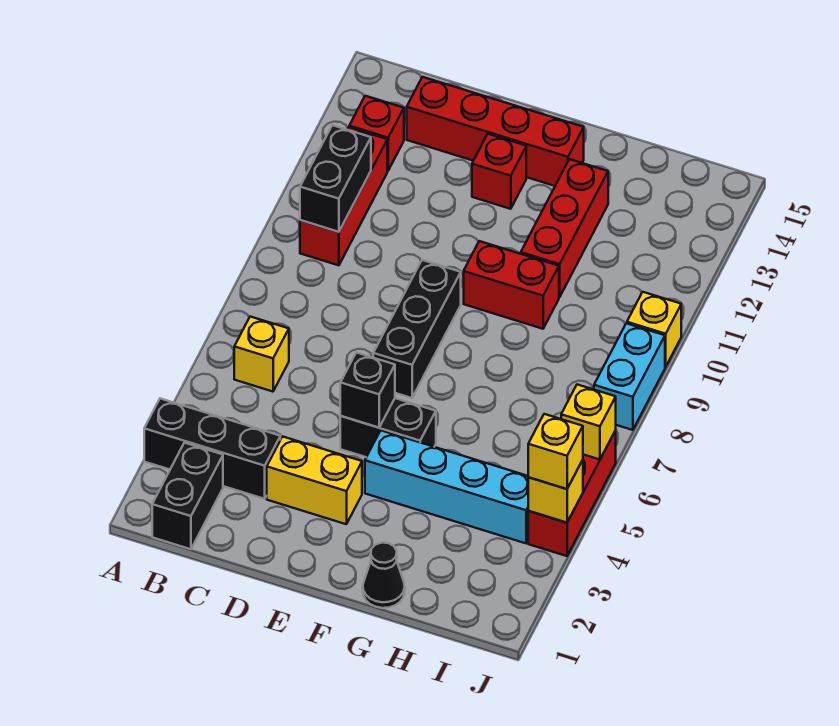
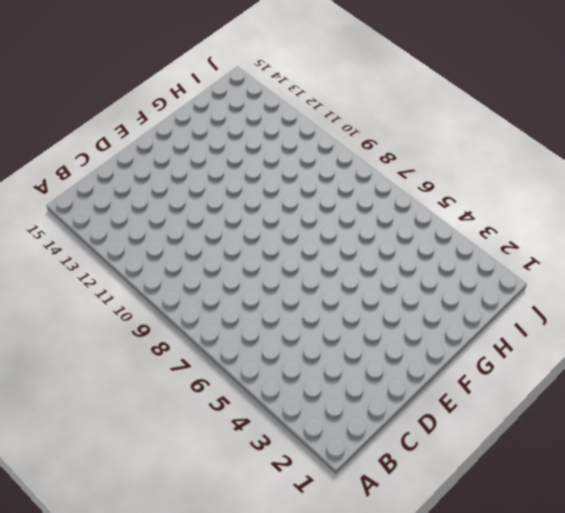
none -> black brick A3:C3 level 1
none -> black brick B1:B2 level 1
none -> yellow brick B6 level 1

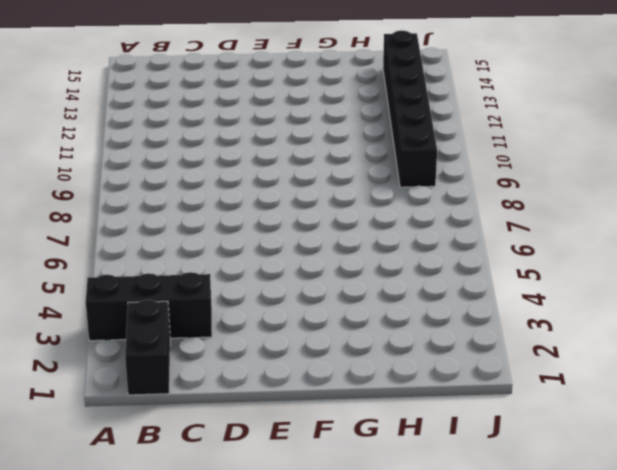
black brick I9:I14 level 1 -> none
none -> yellow brick B6 level 1
none -> red brick B10:B12 level 1
none -> red brick B13 level 1

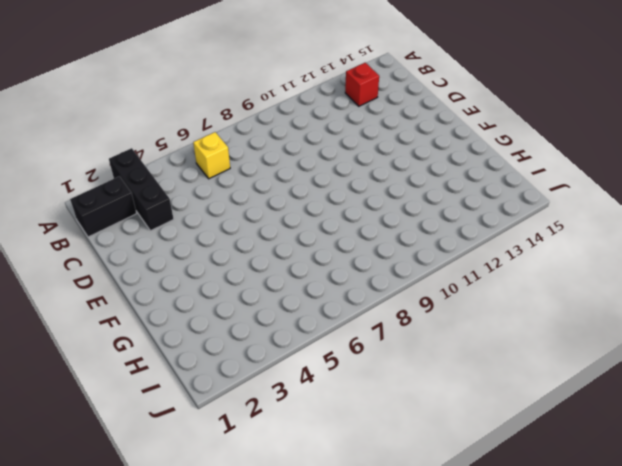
none -> red brick B10:B12 level 1
none -> red brick C14:F14 level 1
none -> yellow brick D3:E3 level 1

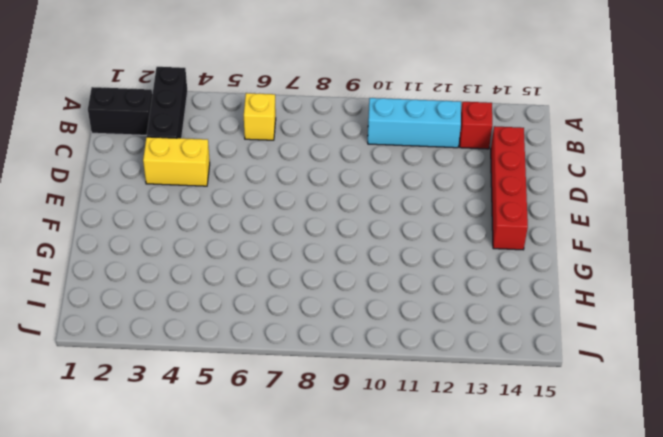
cyan brick B10:B12 level 1 -> red brick B10:B12 level 1
yellow brick D3:D4 level 1 -> yellow brick D3:E3 level 1
none -> black brick E5:F5 level 1
none -> black brick E7:E9 level 1
none -> red brick E13 level 1

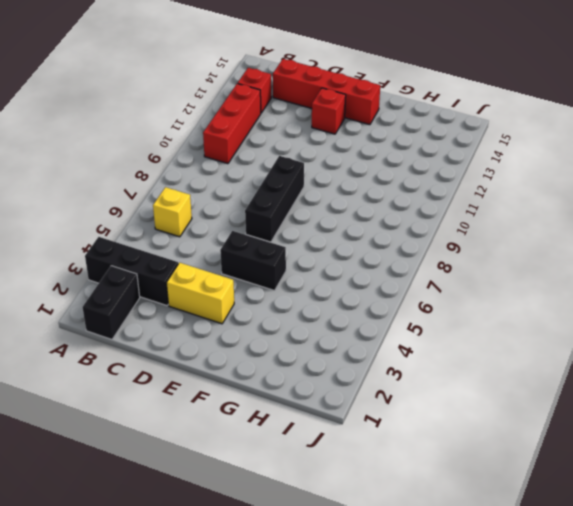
none -> cyan brick F4:I4 level 1
none -> red brick F10:G10 level 1
none -> black cone G1 level 1

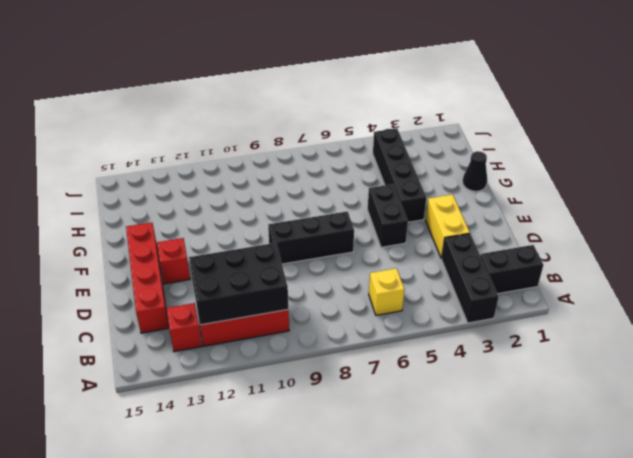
black brick B10:C12 level 2 -> black brick B10:B11 level 2
black brick F4:I4 level 1 -> cyan brick F4:I4 level 1
none -> red brick F10:G10 level 1
none -> red brick G11:G13 level 1
none -> red brick J4:J6 level 1

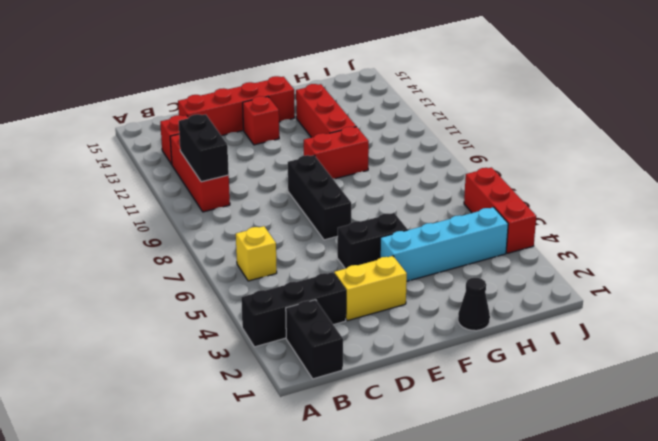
none -> cyan brick J8:J9 level 1
none -> yellow brick J10 level 1
none -> black brick E5 level 2

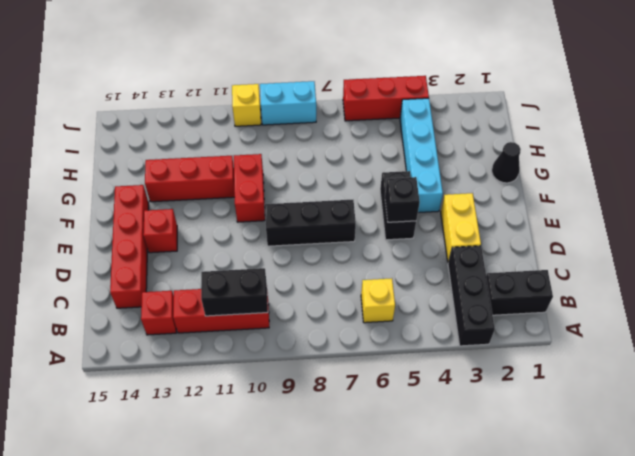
none -> yellow brick J4 level 2
none -> yellow brick J6 level 2
none -> yellow brick J4 level 3

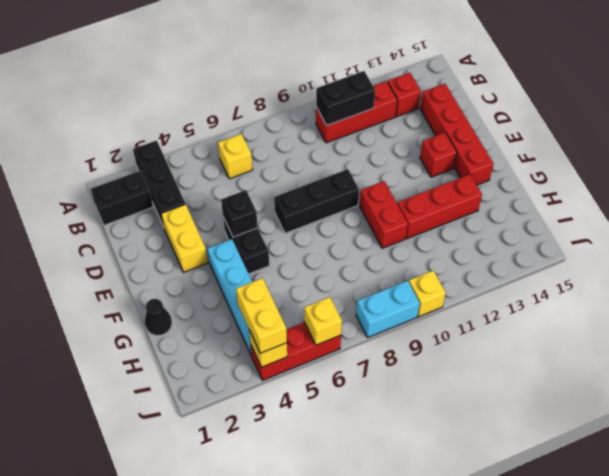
yellow brick I4:J4 level 3 -> yellow brick J4 level 3

